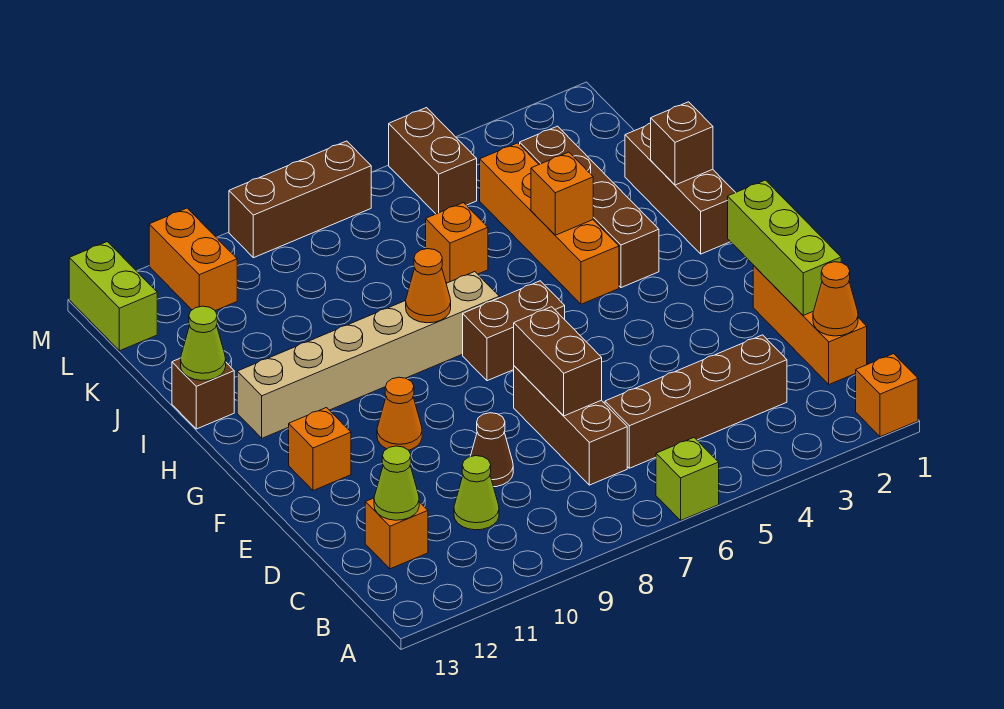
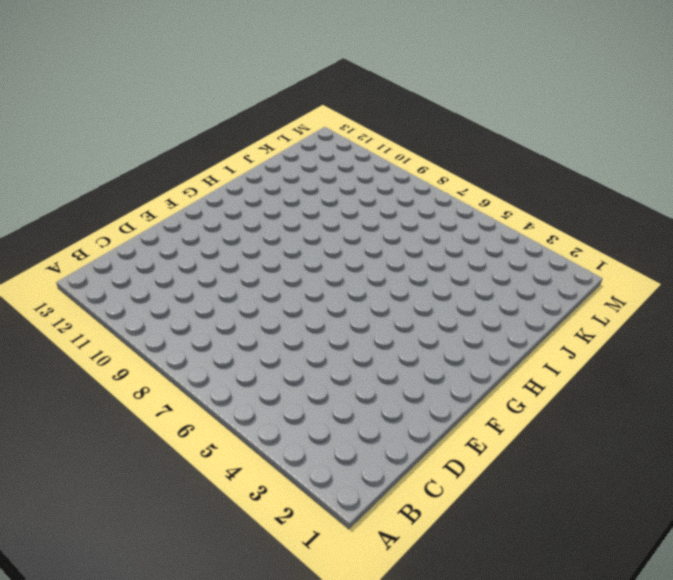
none -> orange brick A1 level 1
none -> lime brick A6 level 1
none -> orange brick C1:E1 level 1

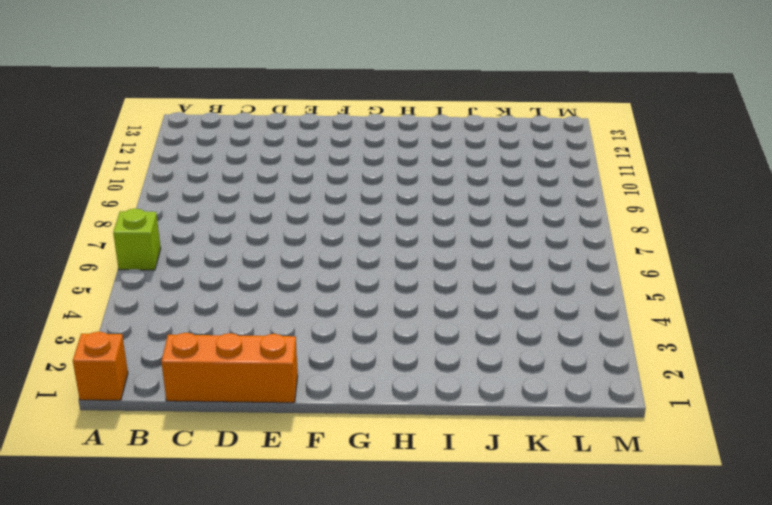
none -> brown brick C3:C6 level 1
none -> brown brick C7:E7 level 1
none -> lime cone C10 level 1

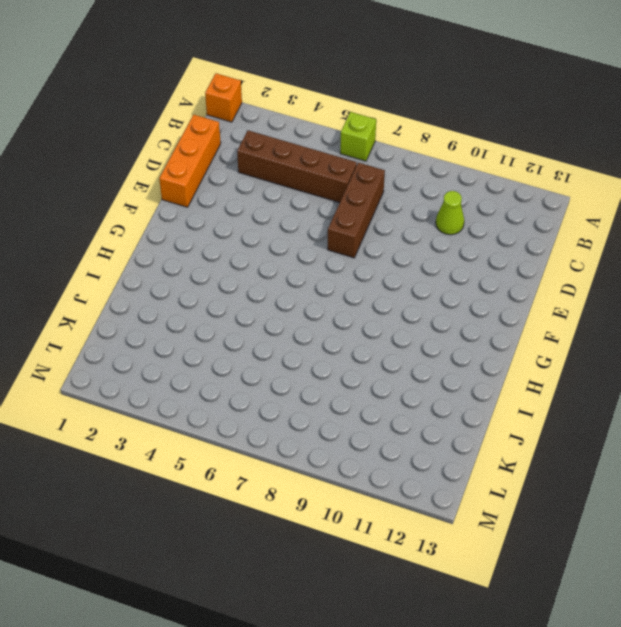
none -> orange brick C12 level 1
none -> brown cone D9 level 1
none -> orange cone F10 level 1

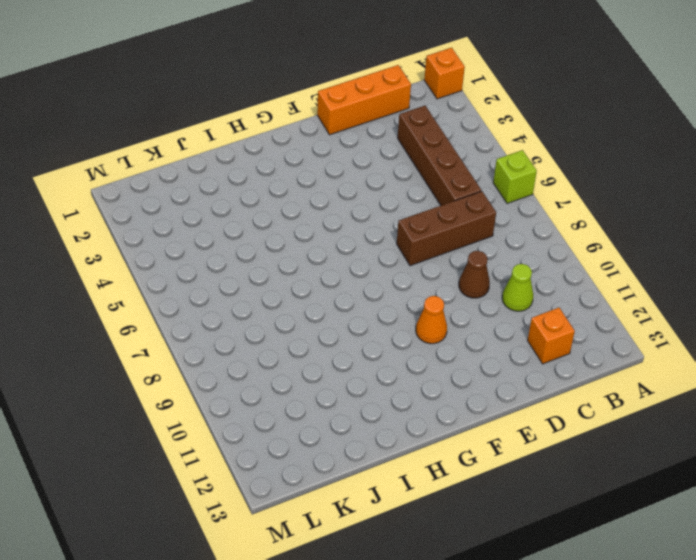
none -> orange brick F12 level 1
none -> brown brick G6:G7 level 1
none -> brown brick H1:J1 level 1

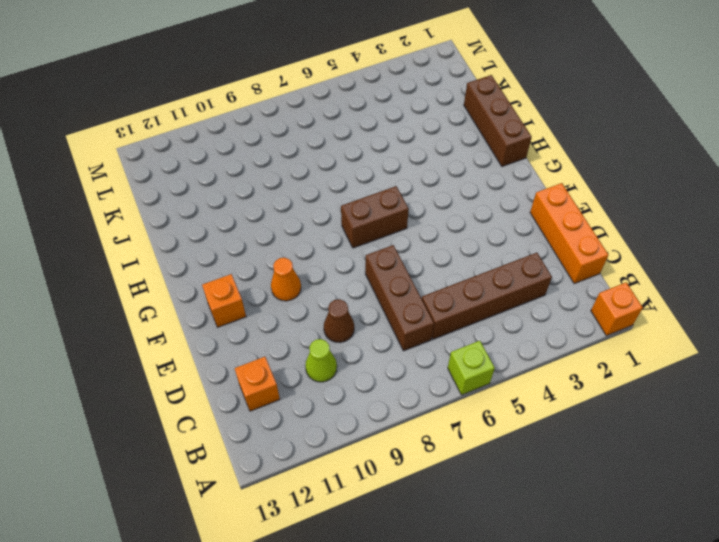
none -> brown brick H3:K3 level 1
none -> orange brick H4:K4 level 1
none -> tan brick H7:H12 level 1

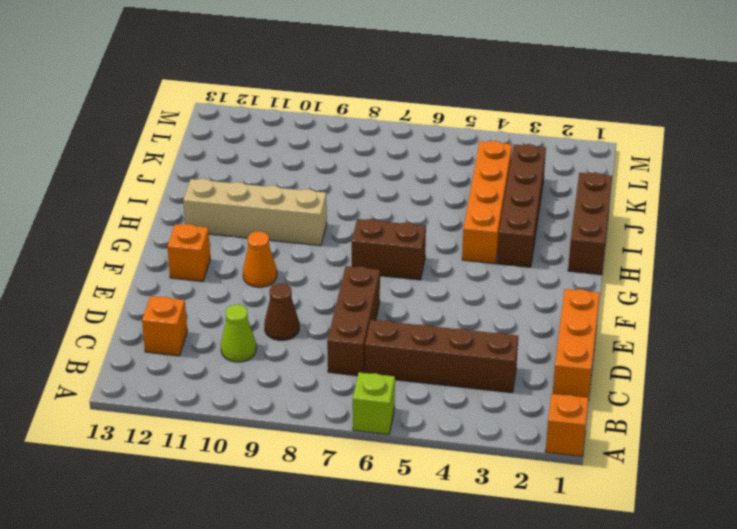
tan brick H9:H12 level 1 -> tan brick H7:H12 level 1
none -> brown brick I13 level 1
none -> orange brick J6 level 1
none -> brown brick L5:M5 level 1

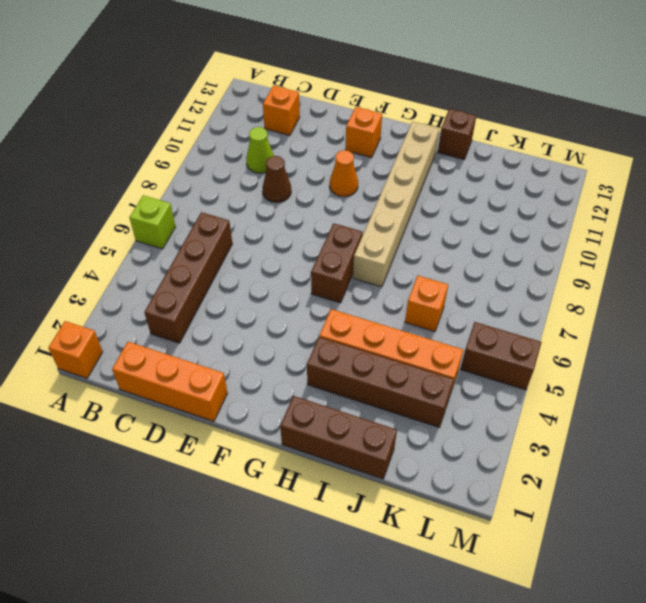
none -> brown brick C7:E7 level 1
none -> orange brick L11:M11 level 1
none -> lime brick L13:M13 level 1

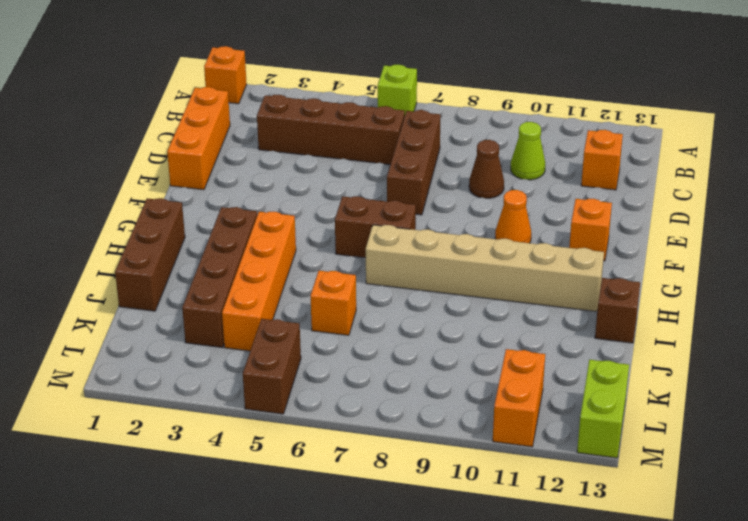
none -> brown brick M7:M9 level 1
none -> orange cone C1 level 2
none -> lime cone C12 level 2

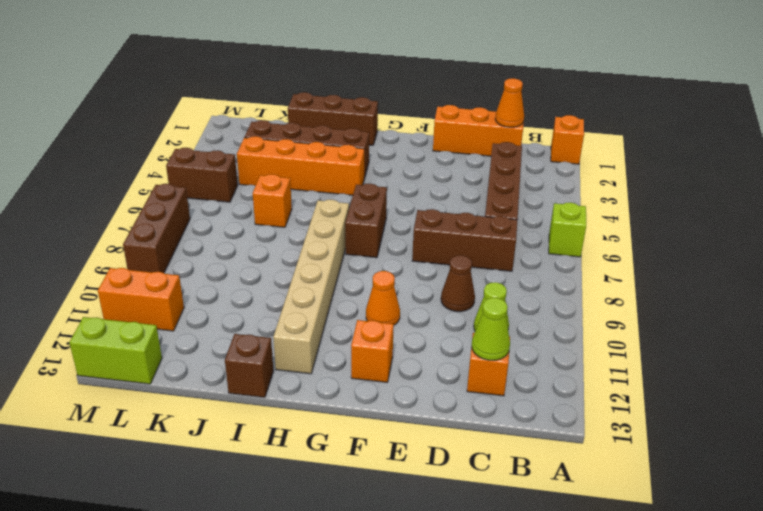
none -> lime brick D1:F1 level 2
none -> brown brick D7:E7 level 2
none -> orange cone H8 level 2

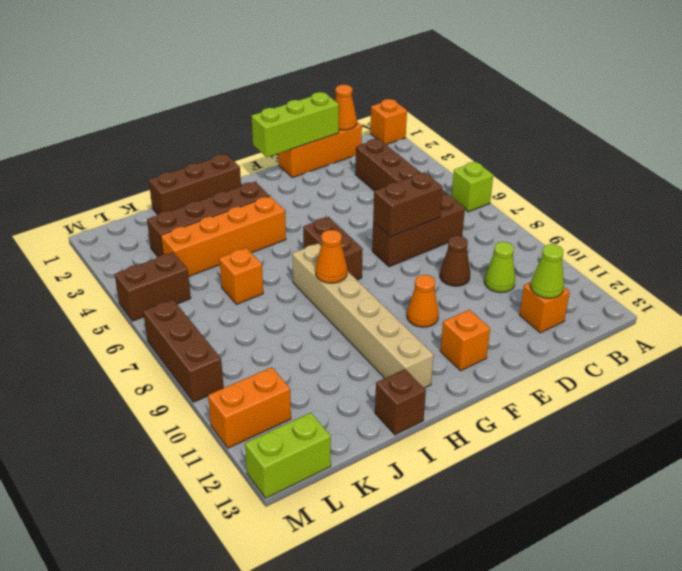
none -> brown brick I1 level 2
none -> orange brick I4 level 2
none -> lime cone I13 level 2

